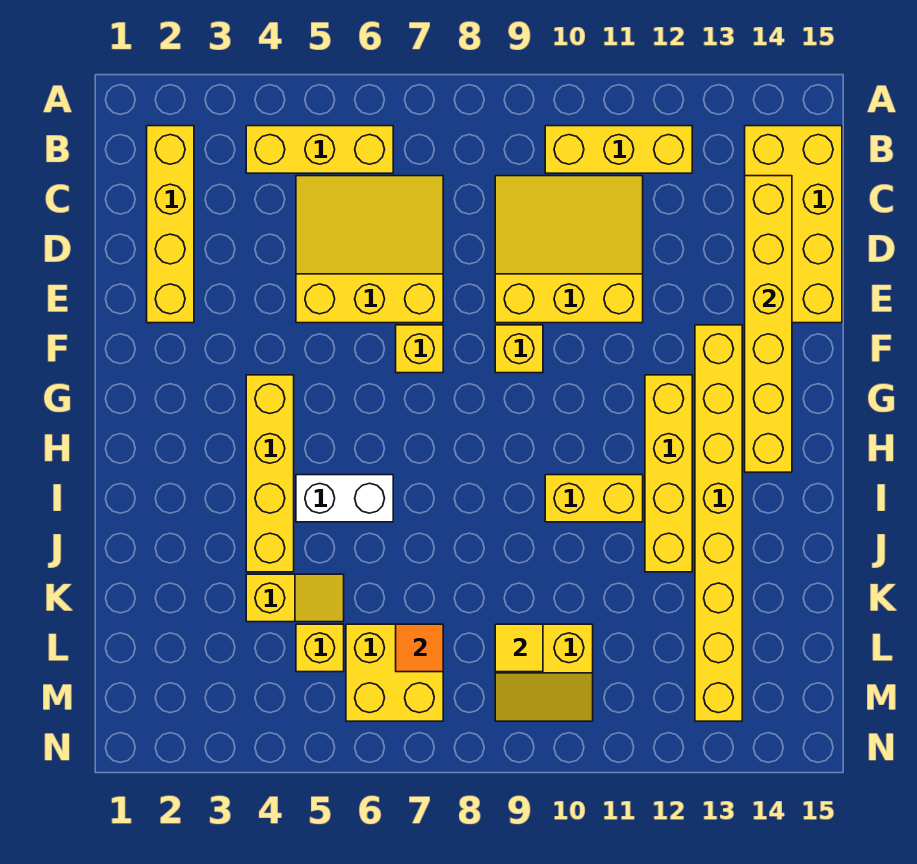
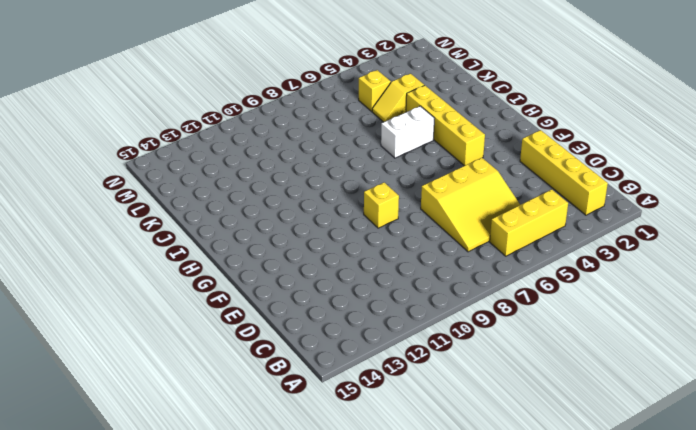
none -> yellow brick B10:B12 level 1
none -> yellow brick B14:E15 level 1
none -> yellow slope C9:E11 level 1 top E

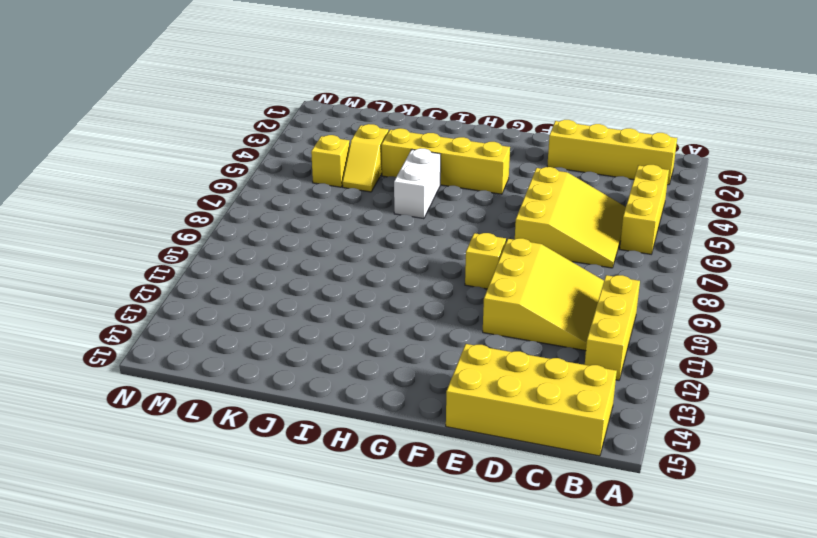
none -> yellow brick F7 level 1
none -> yellow brick F13:M13 level 1
none -> yellow brick G12:J12 level 1

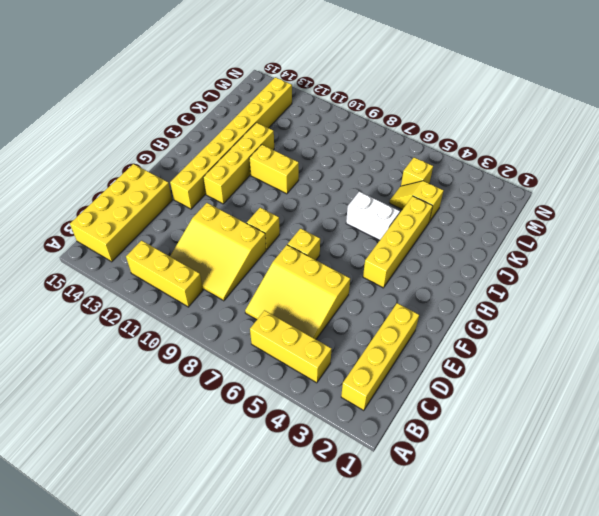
none -> yellow brick L6:M7 level 1
none -> yellow slope L9:M10 level 1 top L
none -> yellow brick C14:H14 level 2

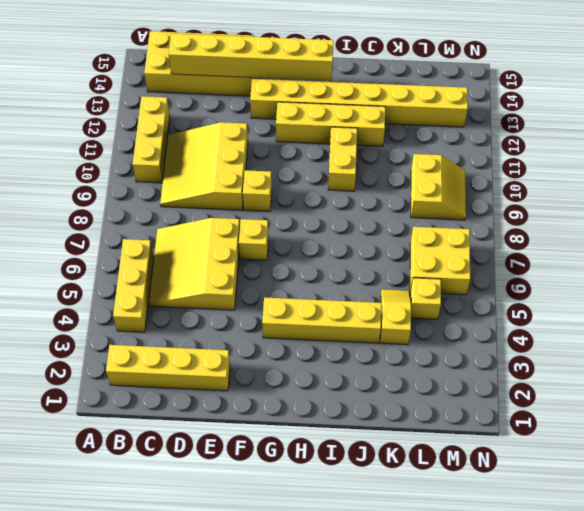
none -> white brick I5:I6 level 1
none -> orange tile L7 level 2
none -> yellow tile L9 level 2

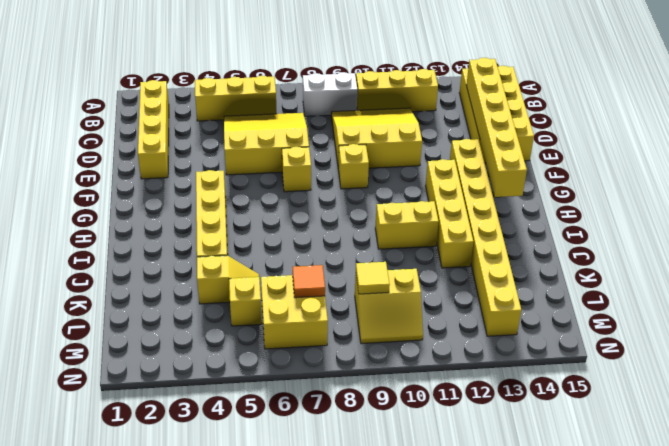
white brick B8:B9 level 1 -> white brick I5:I6 level 1

